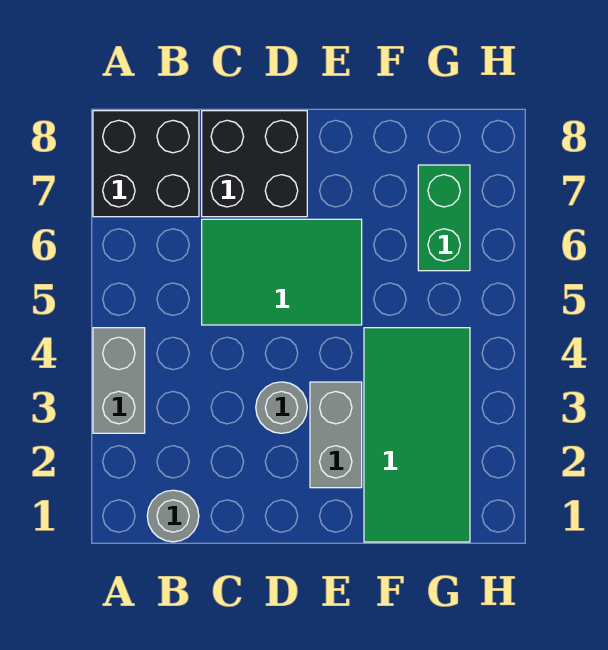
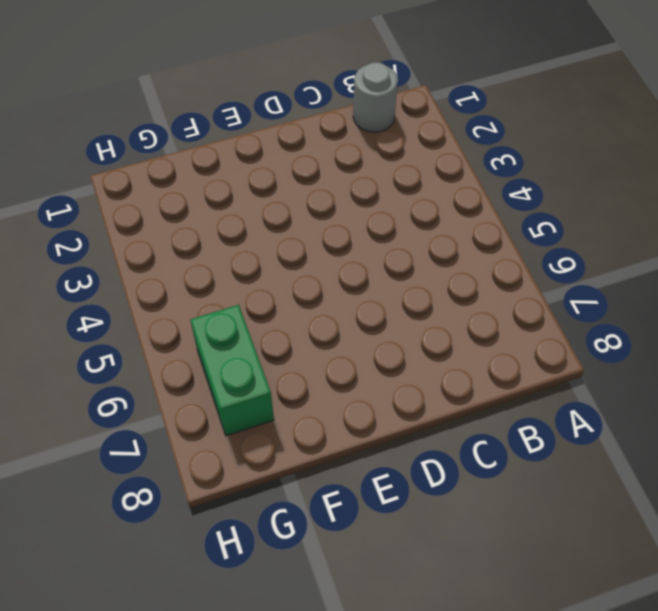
none -> grey brick A3:A4 level 1
none -> black brick A7:B8 level 1

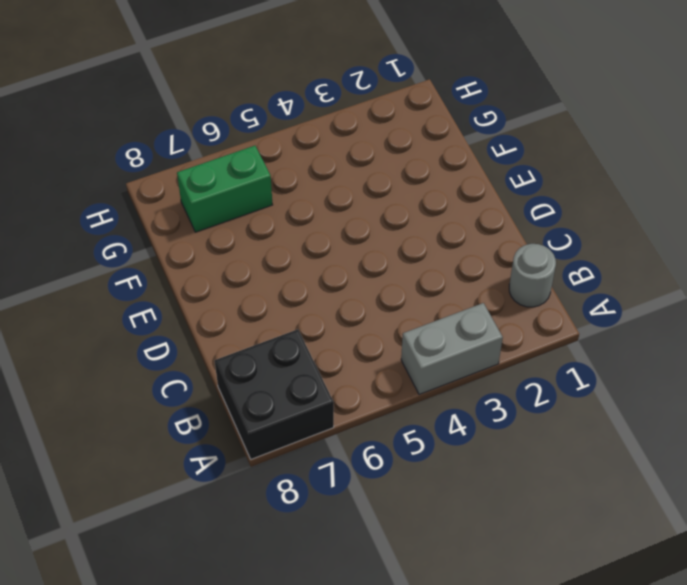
none -> green tile C5:E6 level 1
none -> black brick C7:D8 level 1

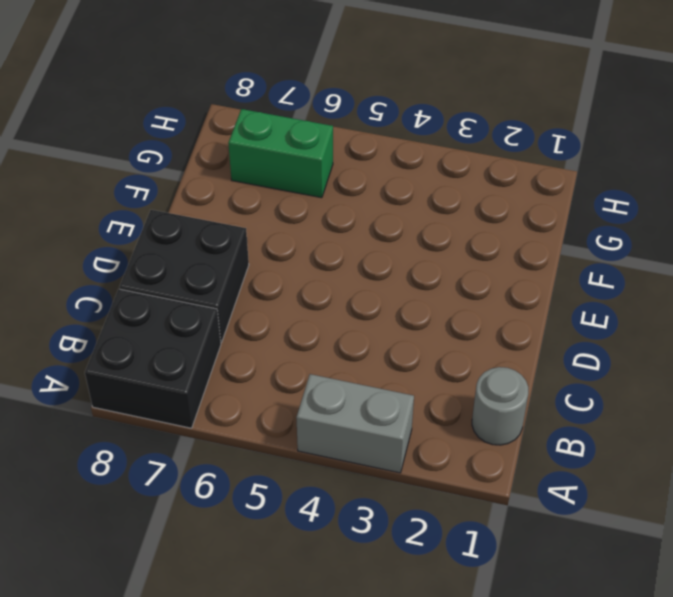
none -> green tile C5:E6 level 1
none -> grey round brick D3 level 1

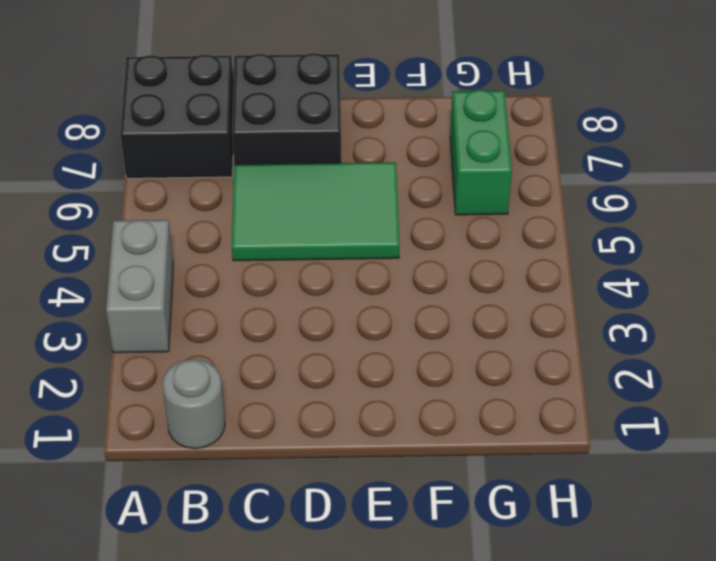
none -> grey round brick D3 level 1
none -> grey brick E2:E3 level 1

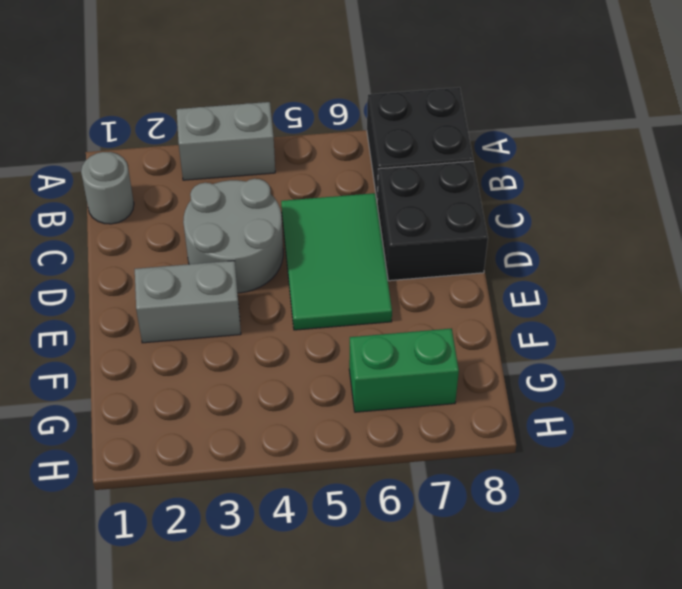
grey round brick C3:D4 level 1 -> grey round brick D3 level 1
none -> green tile F1:G4 level 1

